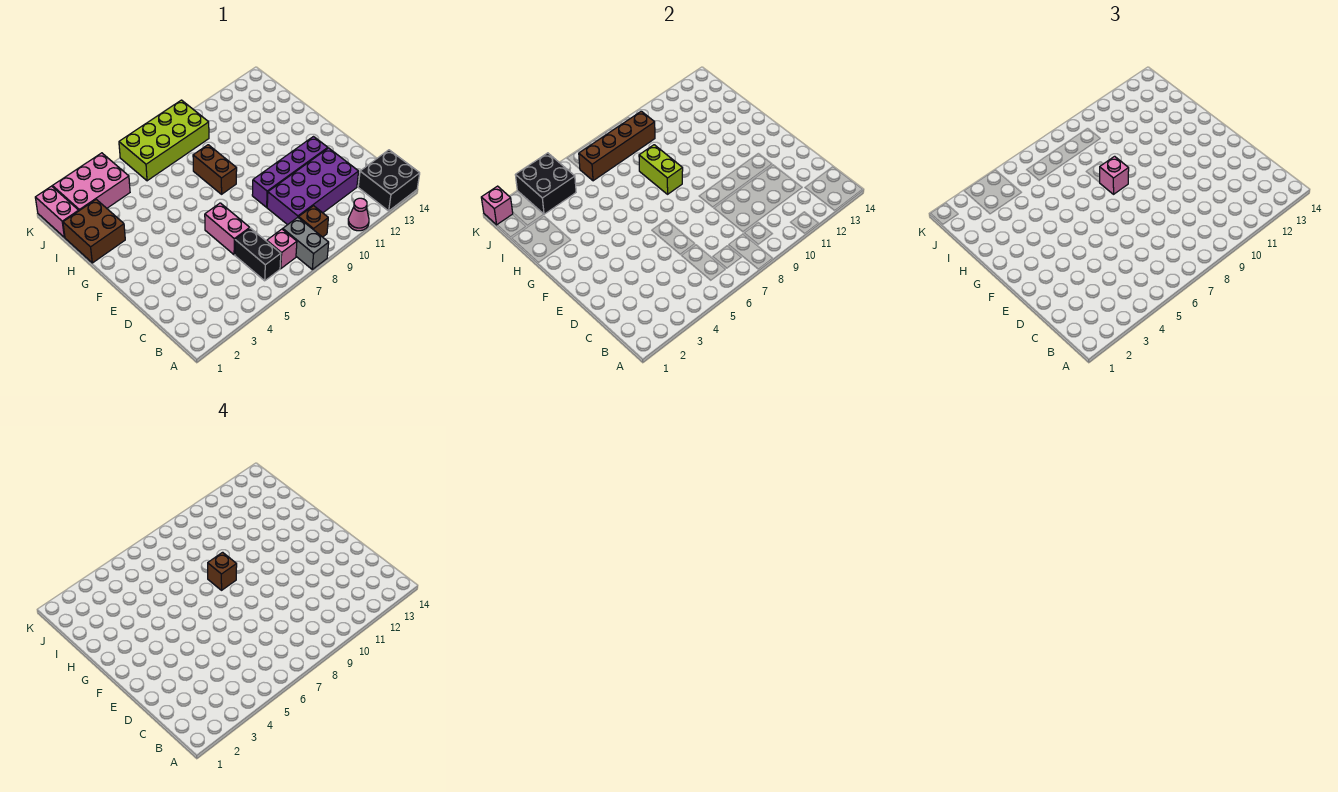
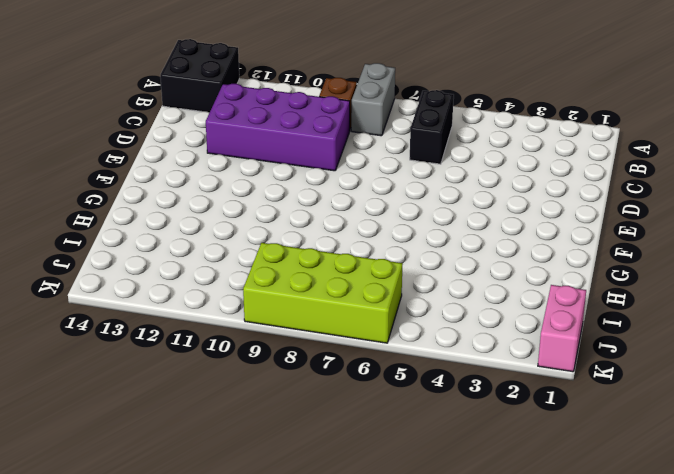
none -> pink cone A11 level 1
none -> pink brick B7 level 1
none -> pink brick D6:E6 level 1

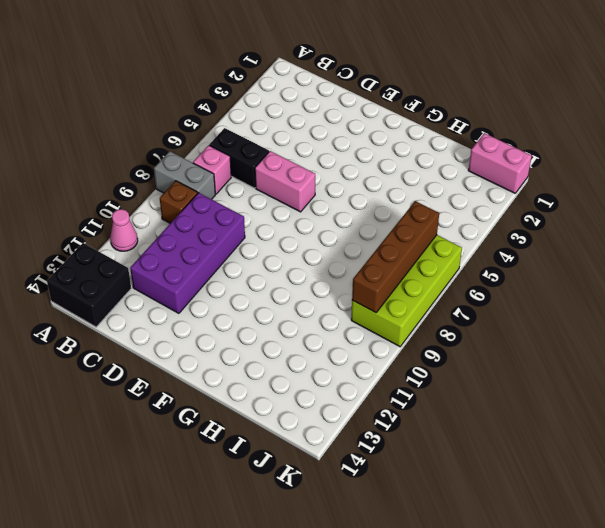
none -> purple brick E9:E12 level 1
none -> brown brick G8:H8 level 1
none -> brown brick H1:I2 level 1

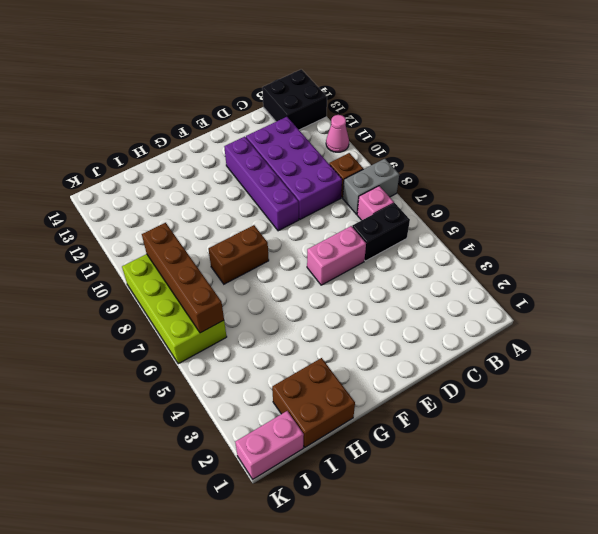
none -> pink brick J2:K4 level 1
none -> lime brick G8:H8 level 2
none -> black brick J3:K4 level 2

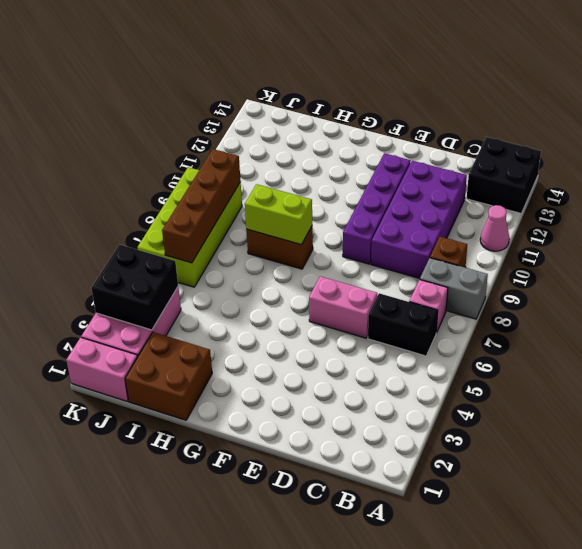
none -> pink brick K1 level 2
none -> pink brick G8 level 3
none -> brown brick G8 level 4

